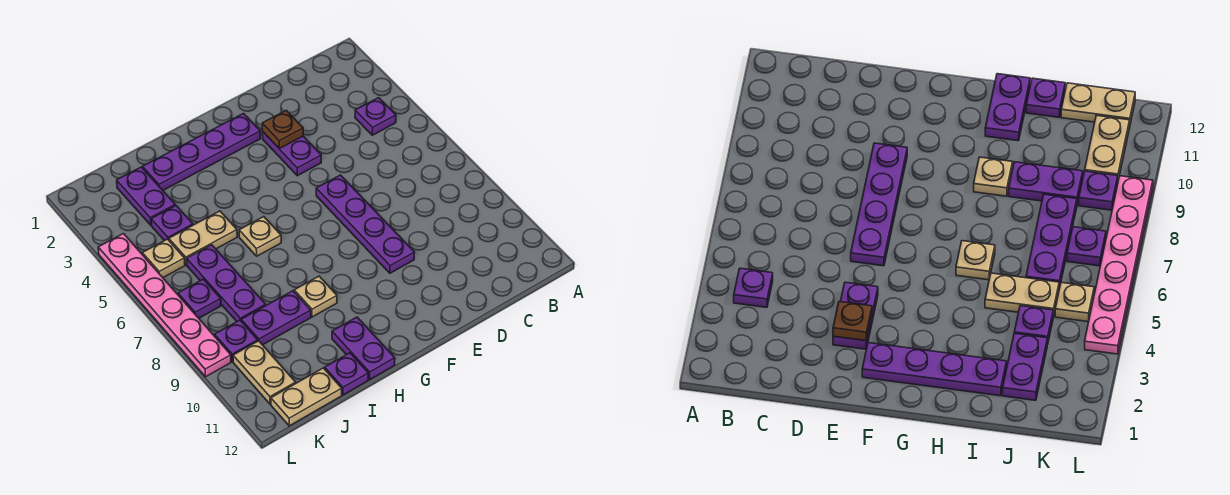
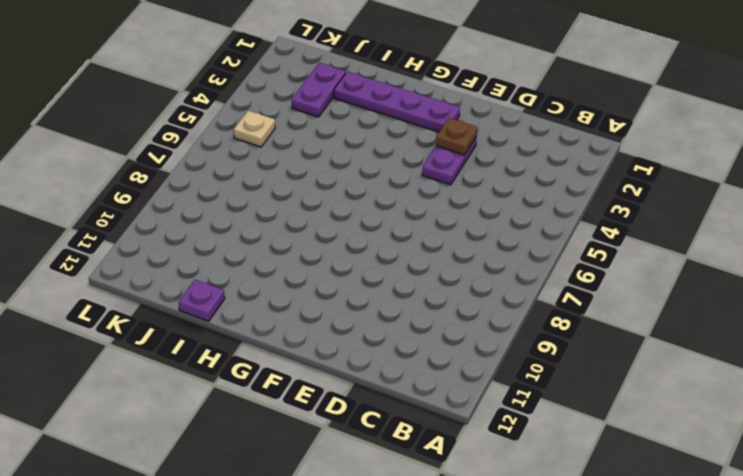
none -> purple plate B4 level 1
none -> purple plate E6:E9 level 1
none -> tan plate H6 level 1

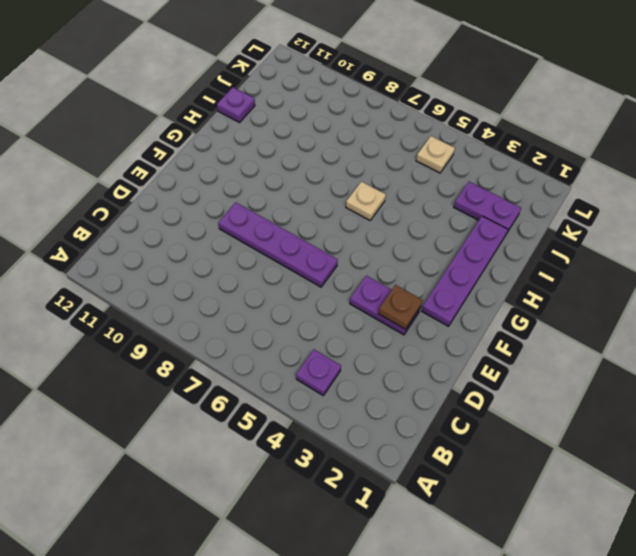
none -> tan plate H9 level 1
none -> purple plate H11:H12 level 1
none -> tan plate I5:J5 level 1

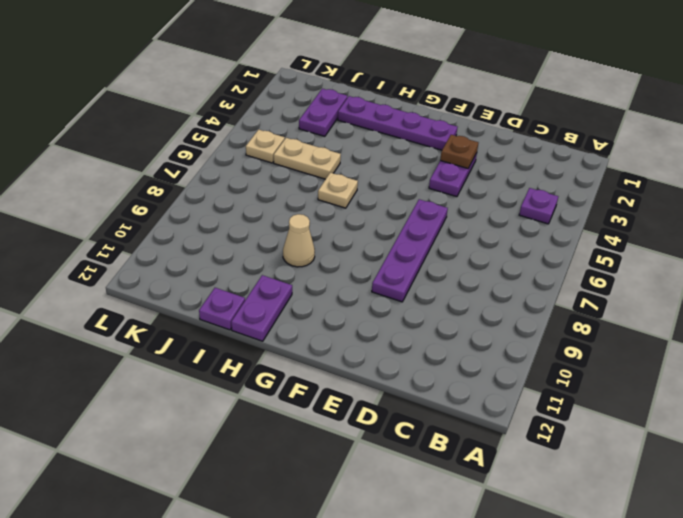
tan cone H9 level 1 -> tan plate H9 level 1
none -> purple plate I9:J9 level 1
none -> purple plate J4 level 1
none -> purple plate J6:J8 level 1

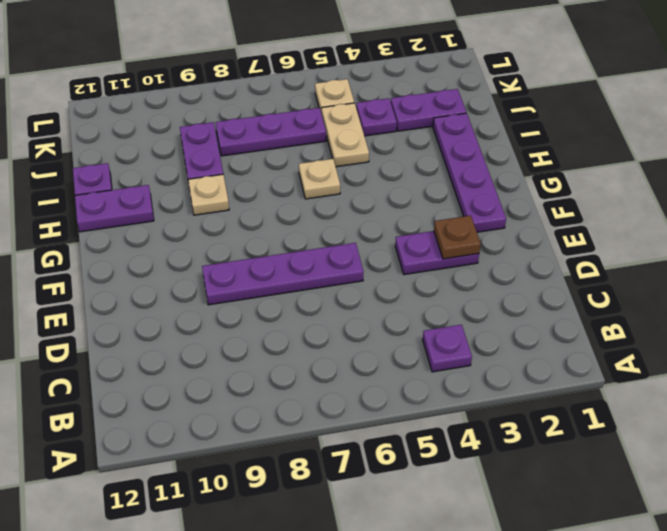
none -> tan plate J12:K12 level 1
none -> purple plate K7 level 1
none -> purple plate K9 level 1

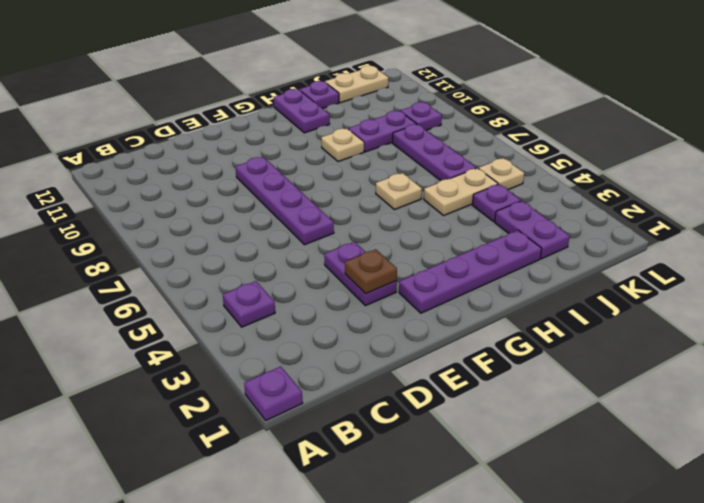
purple plate A1 level 1 -> purple plate K7 level 1
none -> tan plate K10:K11 level 1
none -> pink plate L4:L9 level 1

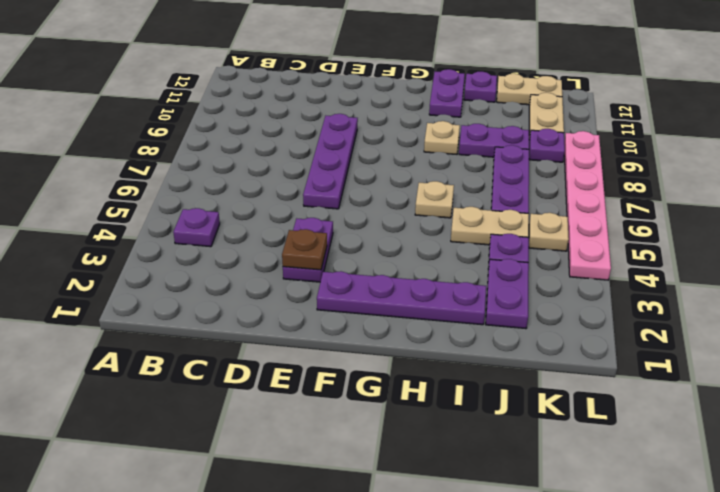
none -> purple plate K7 level 1

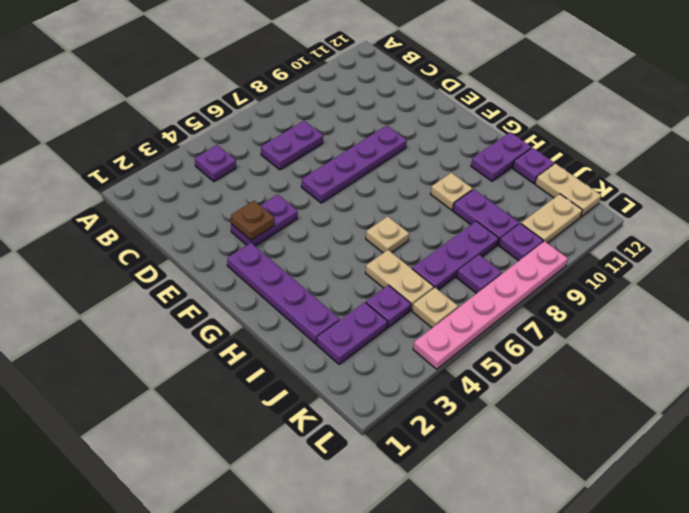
purple plate C6:C7 level 1 -> none

